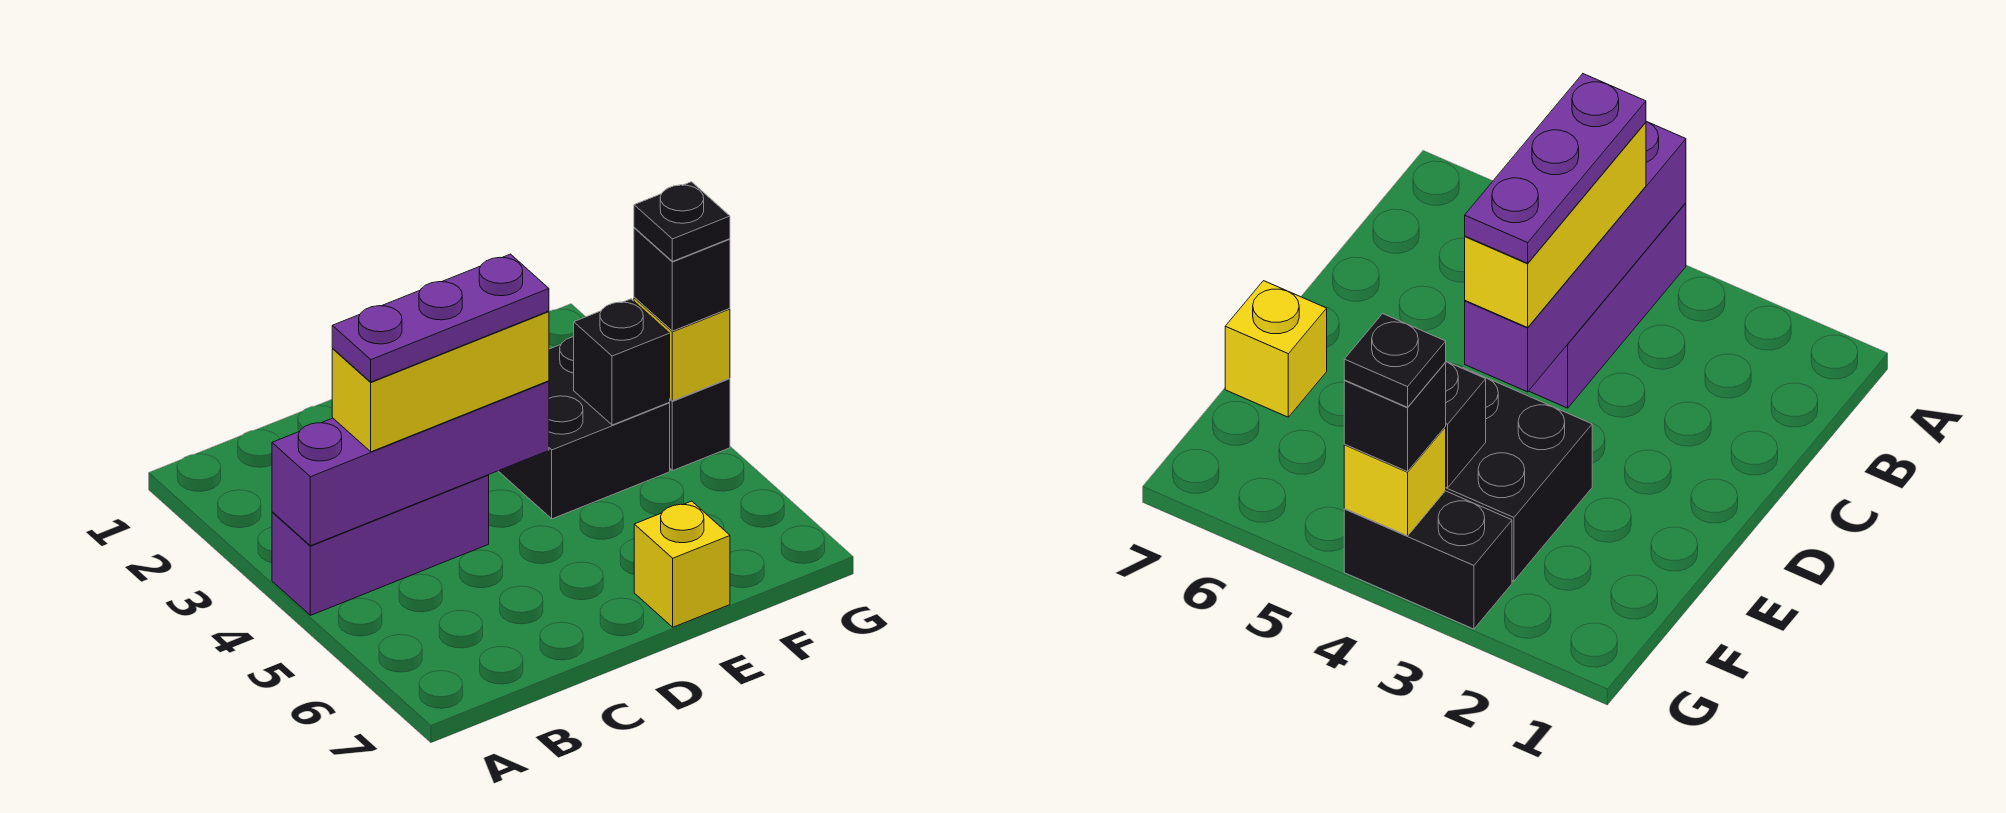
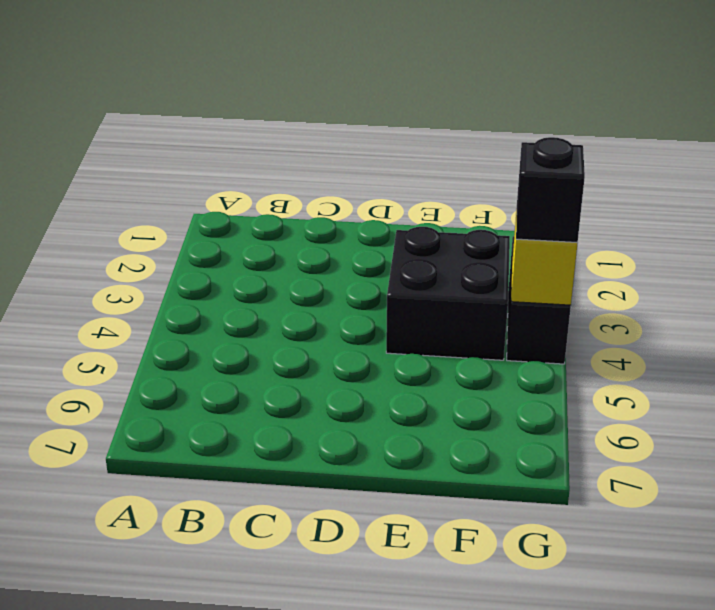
none -> purple brick A4:C4 level 1
none -> yellow brick E7 level 1

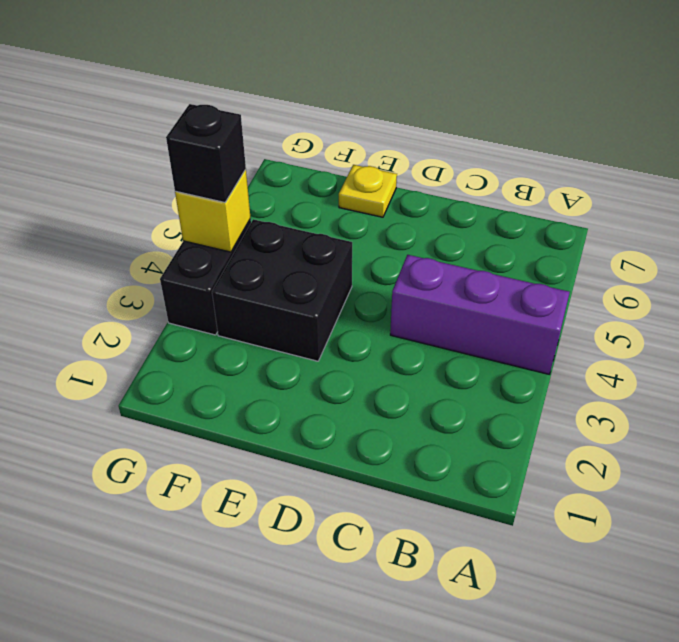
yellow plate E7 level 1 -> yellow brick E7 level 1
none -> purple brick A4:D4 level 2
none -> black brick F4 level 2

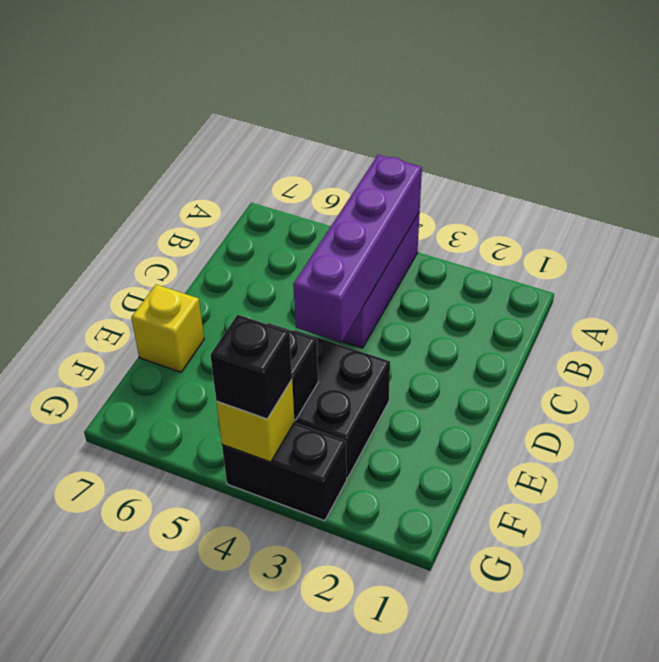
none -> yellow brick B4:D4 level 3
none -> purple plate B4:D4 level 4

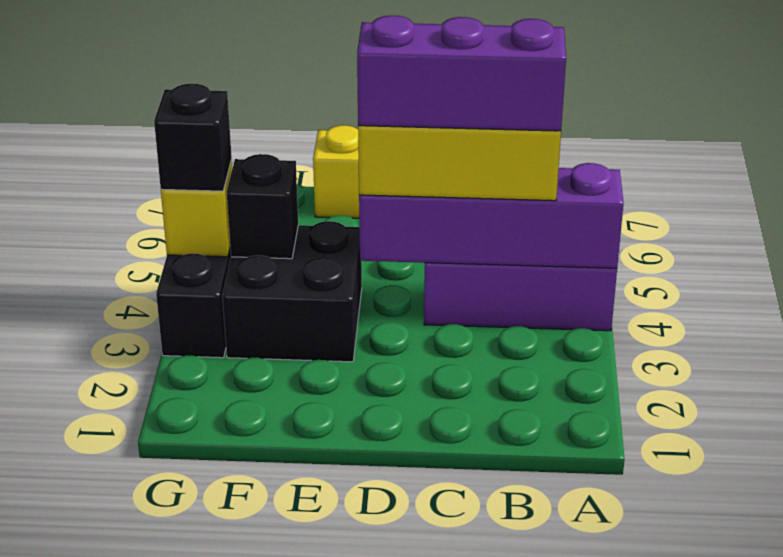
purple brick B4:D4 level 4 -> purple plate B4:D4 level 4
none -> black plate G4 level 4

